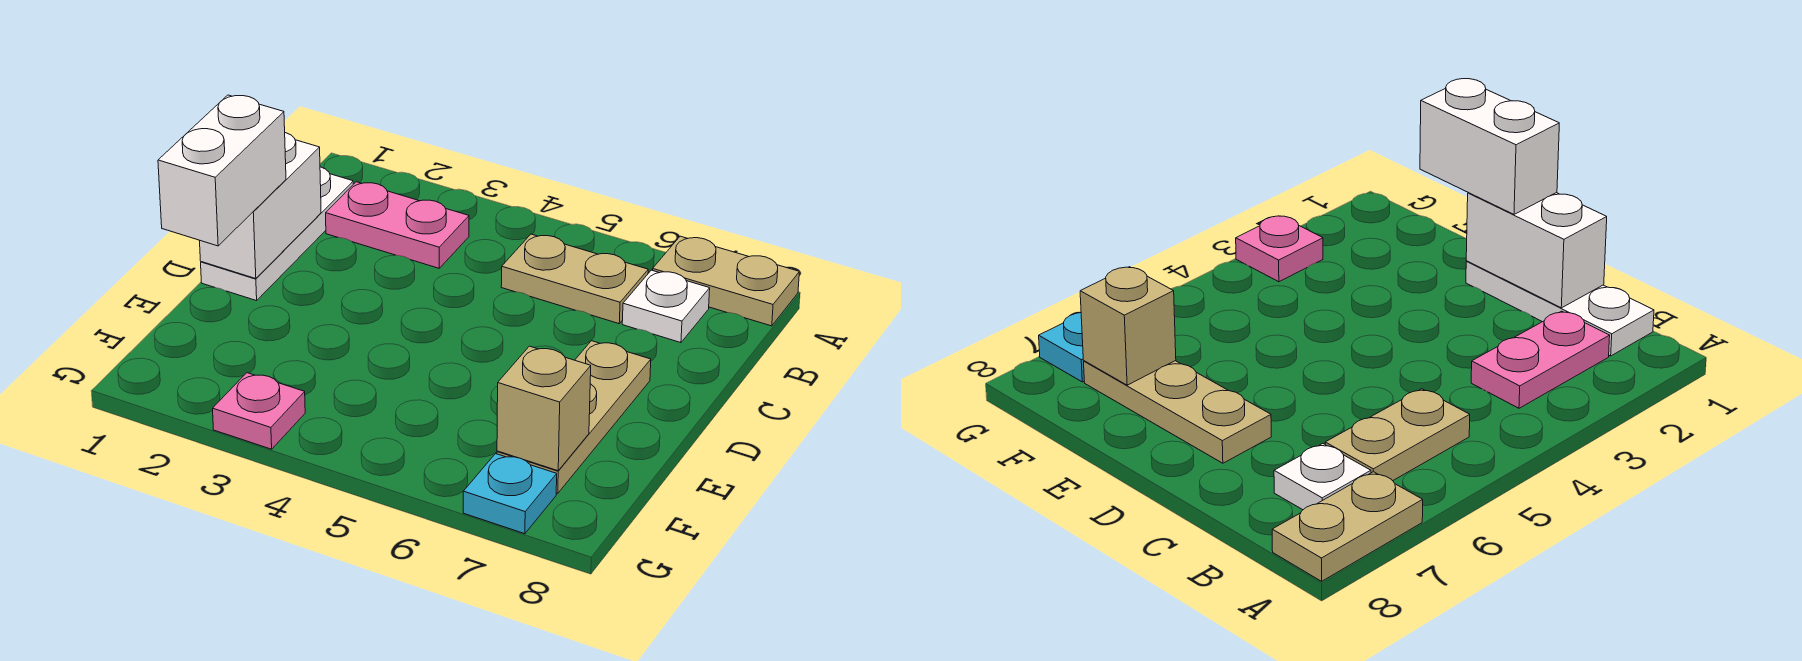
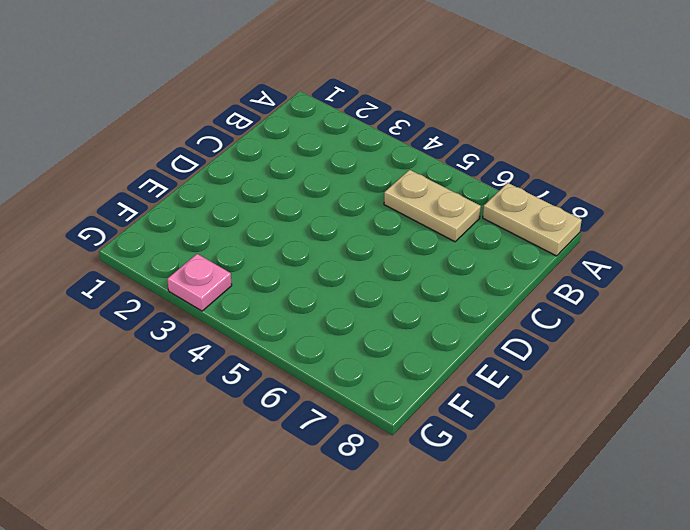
none -> white plate B1:D1 level 1
none -> pink plate B2:B3 level 1

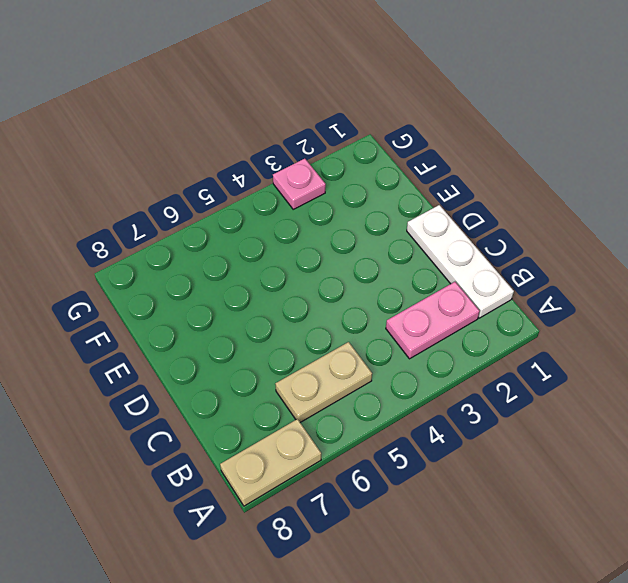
none -> white plate B7 level 1
none -> tan plate D7:F7 level 1

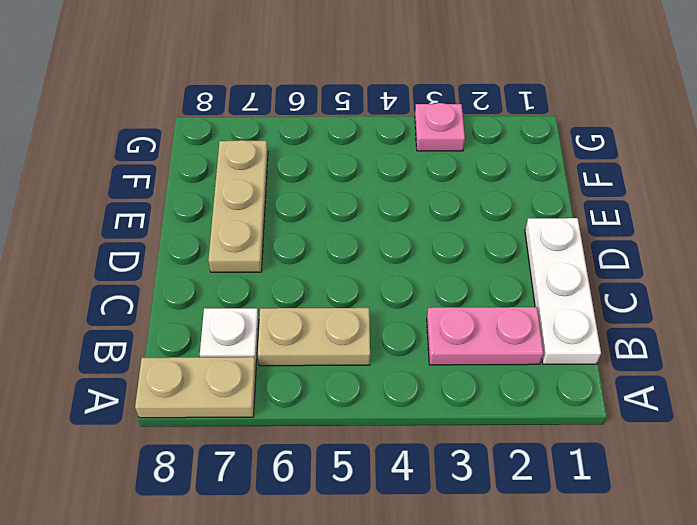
none -> cyan plate G7 level 1
none -> white brick C1:D1 level 2

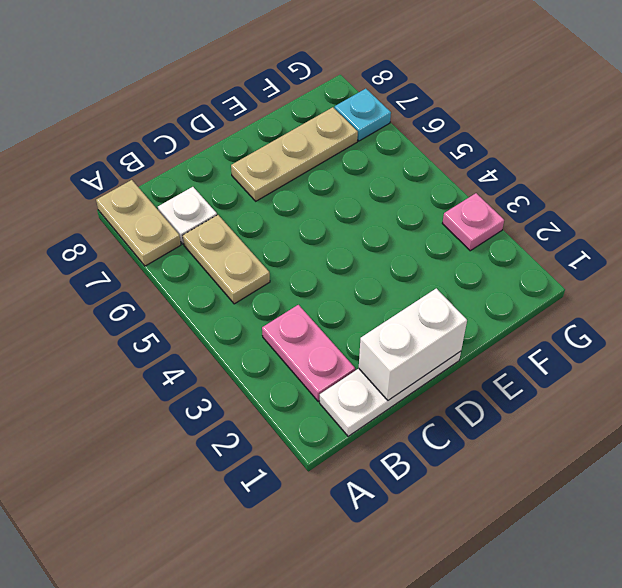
none -> tan brick F7 level 2
none -> white brick D1:E1 level 3

